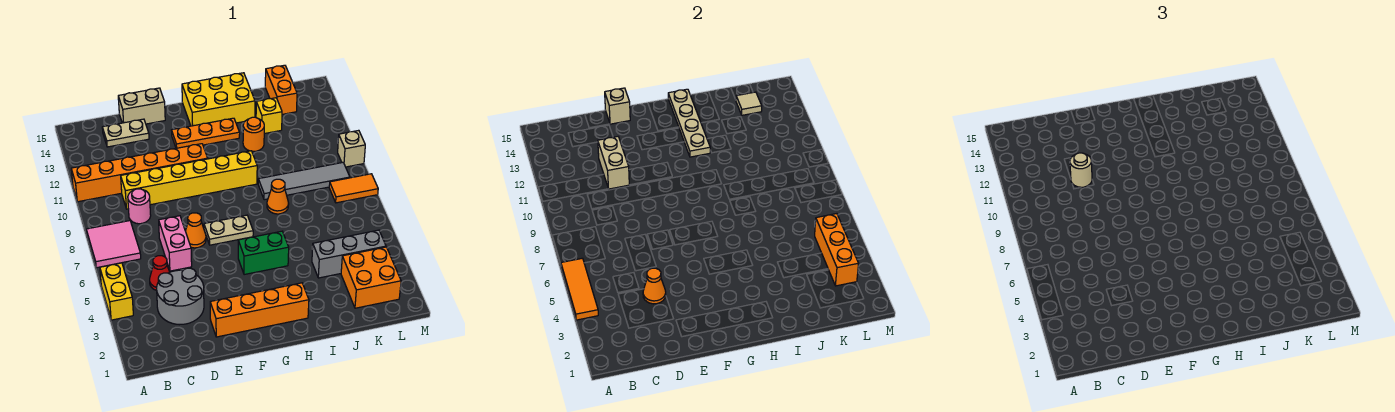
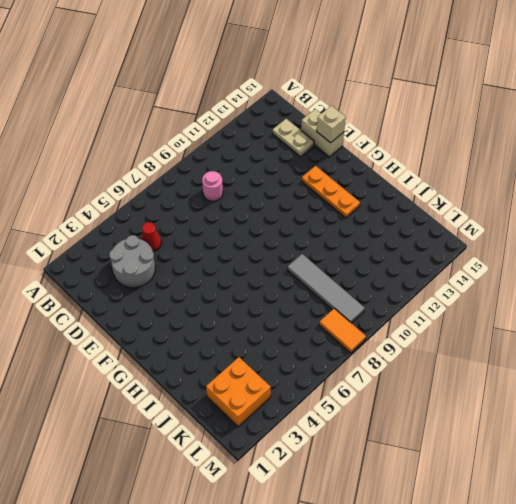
none -> yellow brick A4:A5 level 1
none -> pink tile A7:B8 level 1
none -> orange brick A11:F11 level 1
none -> yellow brick C10:H10 level 1

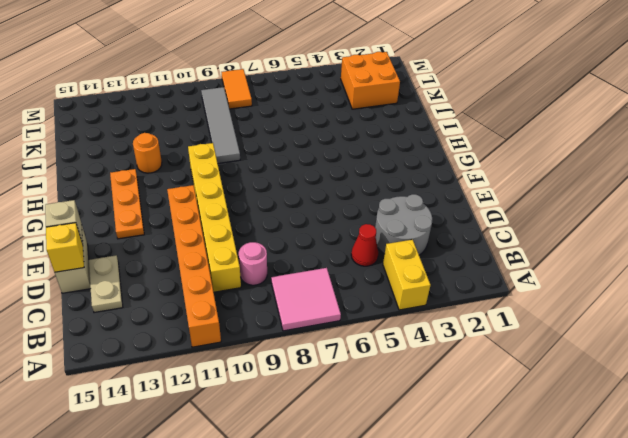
yellow brick A4:B4 level 1 -> yellow brick A4:A5 level 1
yellow brick D15 level 2 -> yellow brick J13 level 1
none -> pink brick D6:D7 level 1
none -> orange brick E2:H2 level 1
none -> orange cone E7 level 1
none -> tan plate F7:G7 level 1

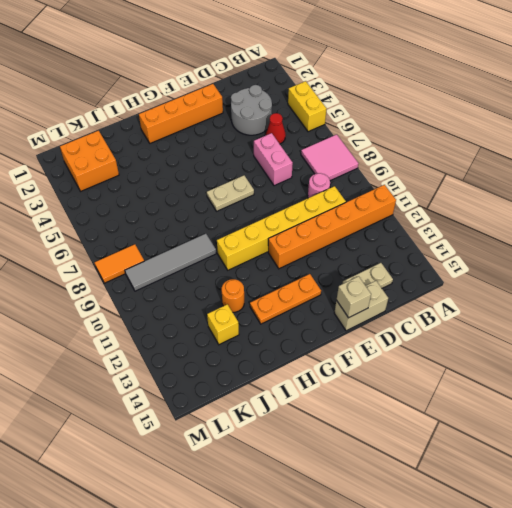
none -> orange cone E7 level 1
none -> green brick G5:H5 level 1
none -> yellow brick G14:I15 level 1
none -> orange cone I8 level 1

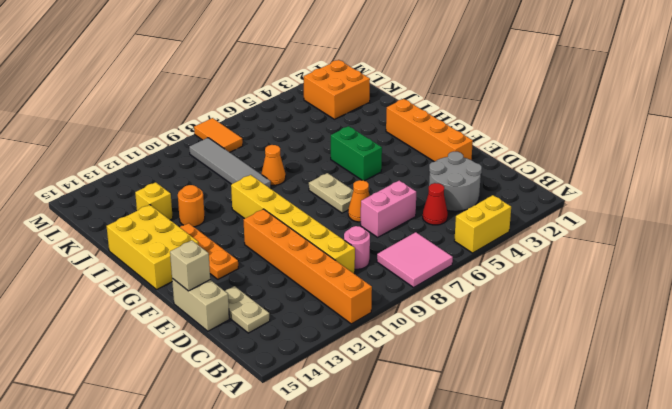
none -> grey brick J4:L4 level 1
none -> orange brick K14:K15 level 1
none -> tan brick M10 level 1
none -> orange tile A4:A6 level 2

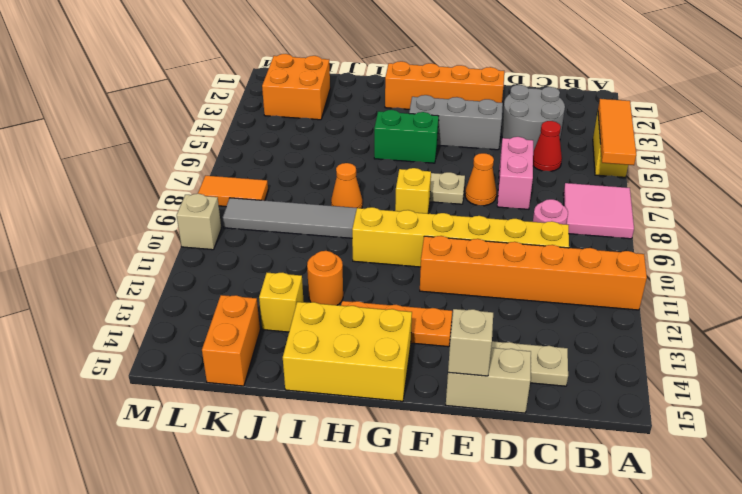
grey brick E4:G4 level 1 -> grey brick J4:L4 level 1
yellow brick G8 level 1 -> none
none -> orange cone D4 level 2
none -> tan brick D11:D12 level 2
none -> tan plate H12:H15 level 2
none -> tan tile K14 level 2

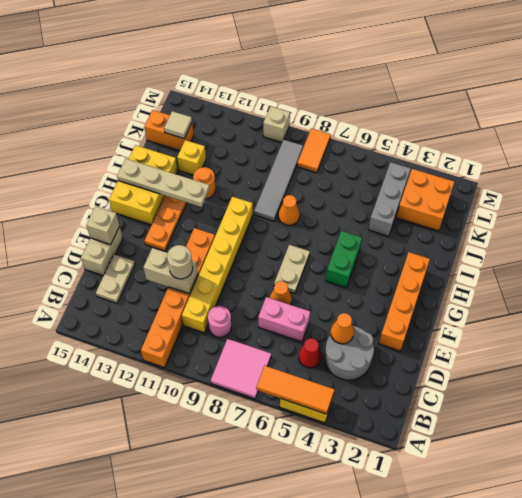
none -> orange brick L3:L5 level 2

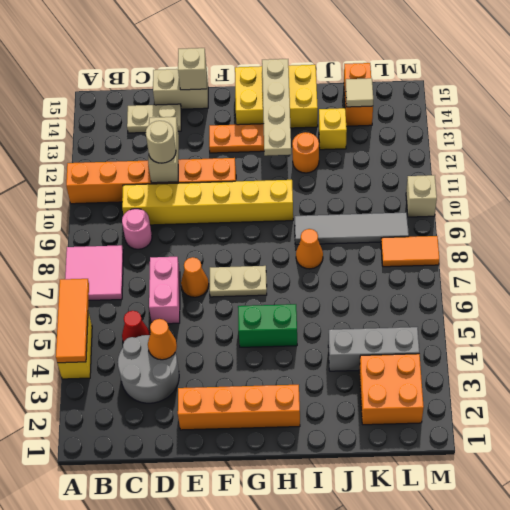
none -> orange brick L3:L5 level 2

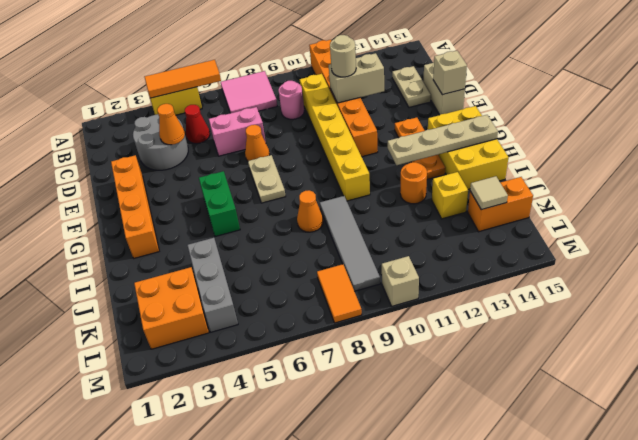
none -> orange brick L3:L5 level 2

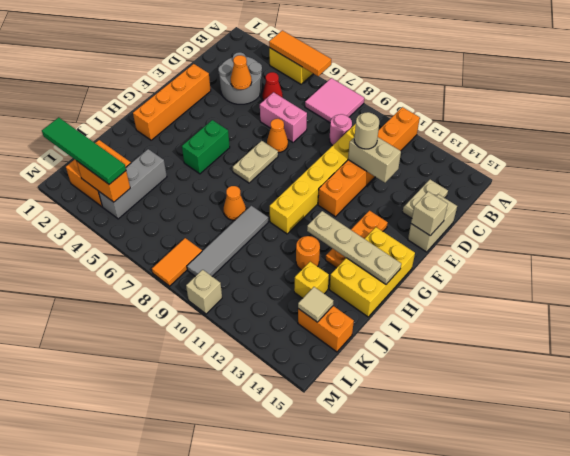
green tile L1:L4 level 3 -> none
orange brick L3:L4 level 2 -> orange brick L3:L5 level 2

